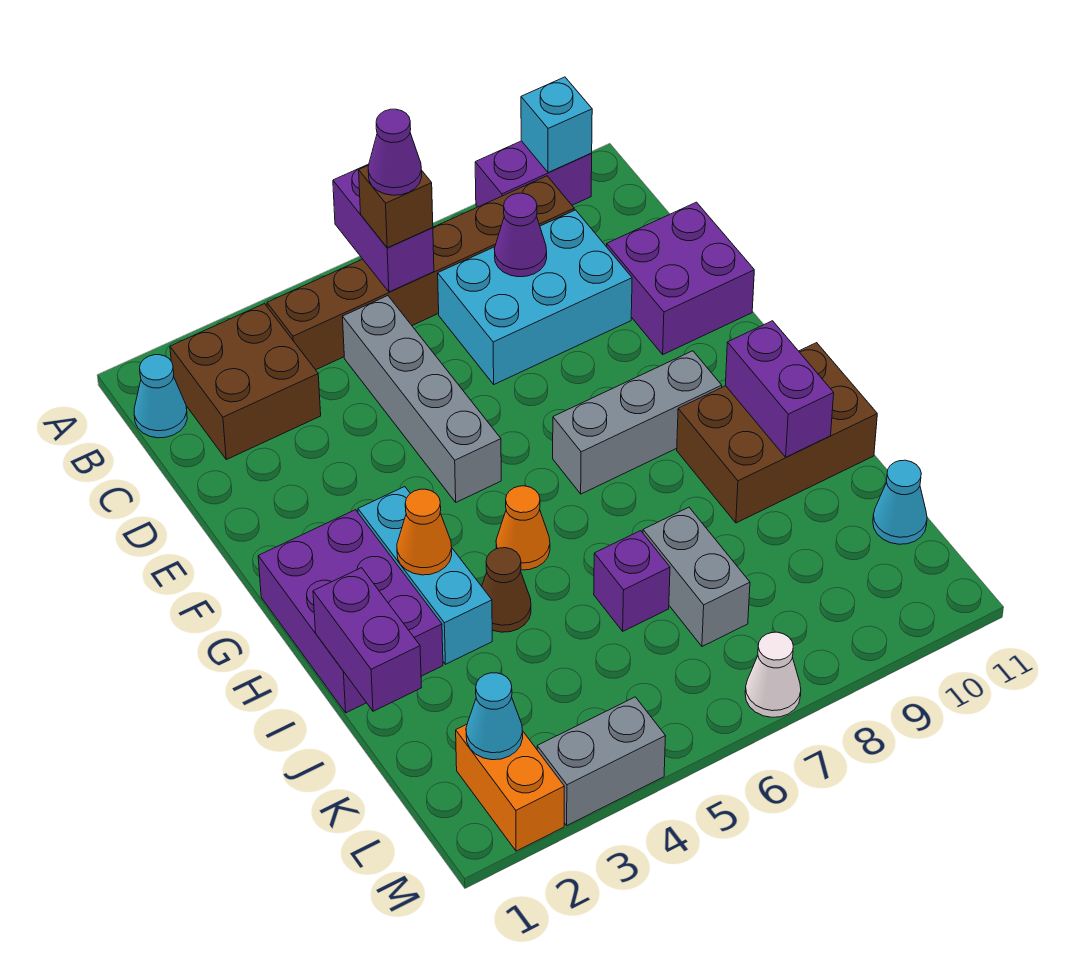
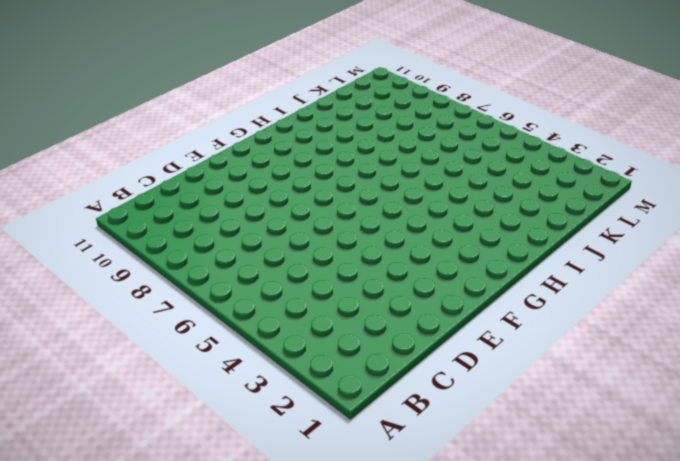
none -> purple brick A9:A10 level 1
none -> cyan cone B1 level 1
none -> brown brick B2:C3 level 1

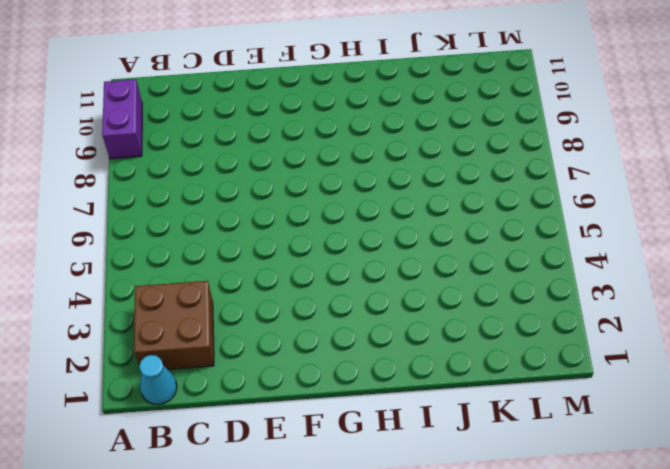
none -> brown brick B4:B9 level 1
none -> grey brick C5:F5 level 1
none -> cyan brick C7:D9 level 1

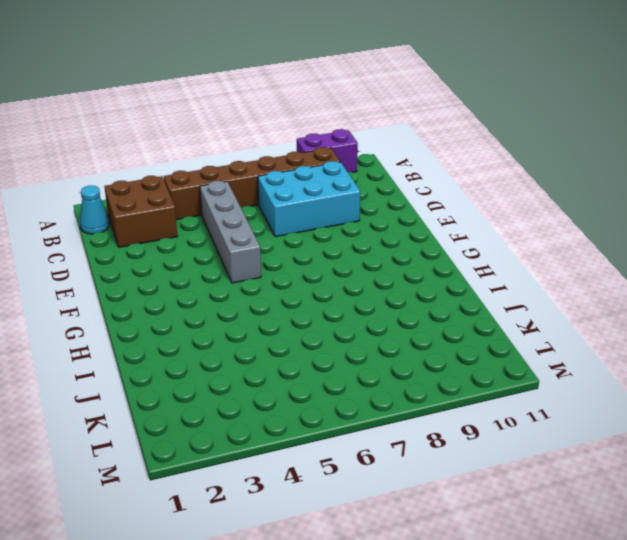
none -> purple brick D10:E11 level 1
none -> purple brick G1:I2 level 1
none -> cyan brick G3:I3 level 1

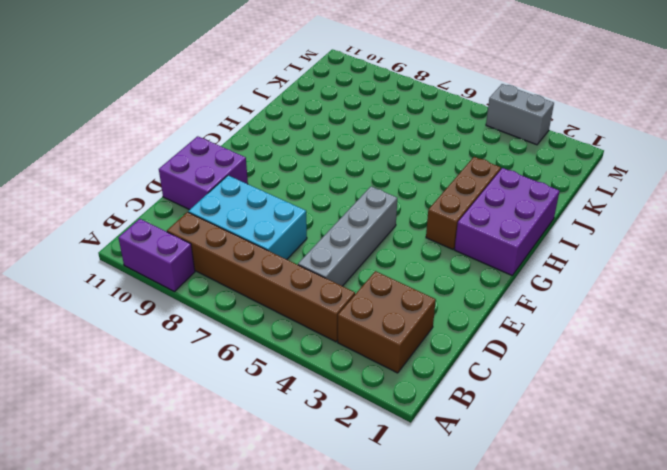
brown brick G3:I3 level 1 -> cyan brick G3:I3 level 1
none -> cyan cone B1 level 1
none -> grey brick G7:G9 level 1
none -> orange cone H5 level 1

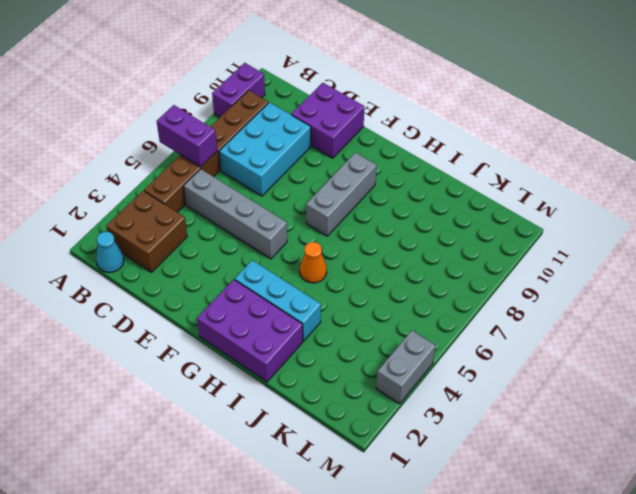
none -> brown brick H9:I11 level 1
none -> brown cone I4 level 1
none -> purple brick J6 level 1

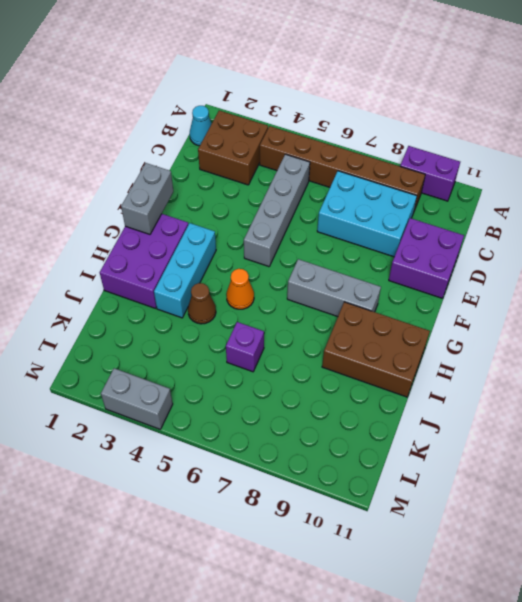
grey brick F1:G1 level 2 -> grey brick J7:K7 level 1
none -> cyan cone K11 level 1
none -> orange brick L2:M2 level 1
none -> white cone M7 level 1

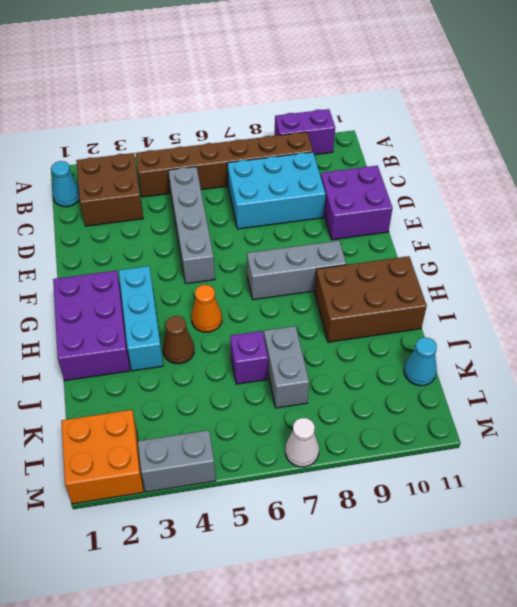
orange brick L1:M2 level 1 -> orange brick L2:M2 level 1
none -> purple brick A6:B6 level 2
none -> cyan brick A10 level 2
none -> purple cone C8 level 2

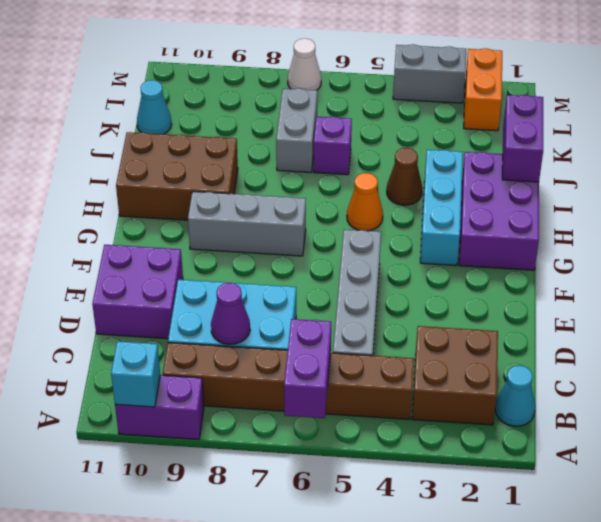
none -> orange cone H3 level 2
none -> purple brick H10:I10 level 2
none -> cyan cone L2 level 2

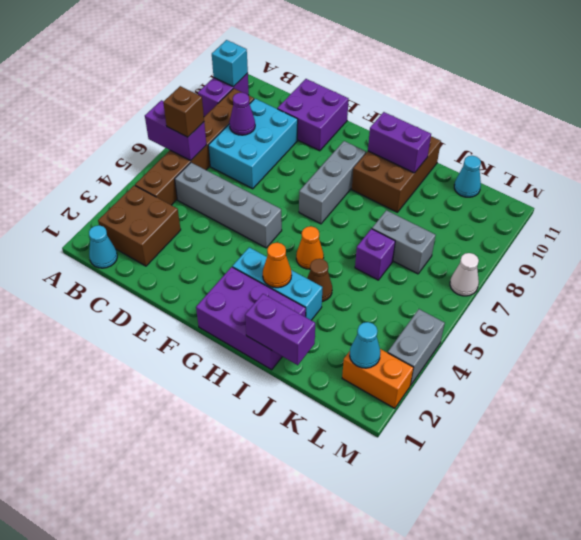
none -> purple cone B6 level 4

